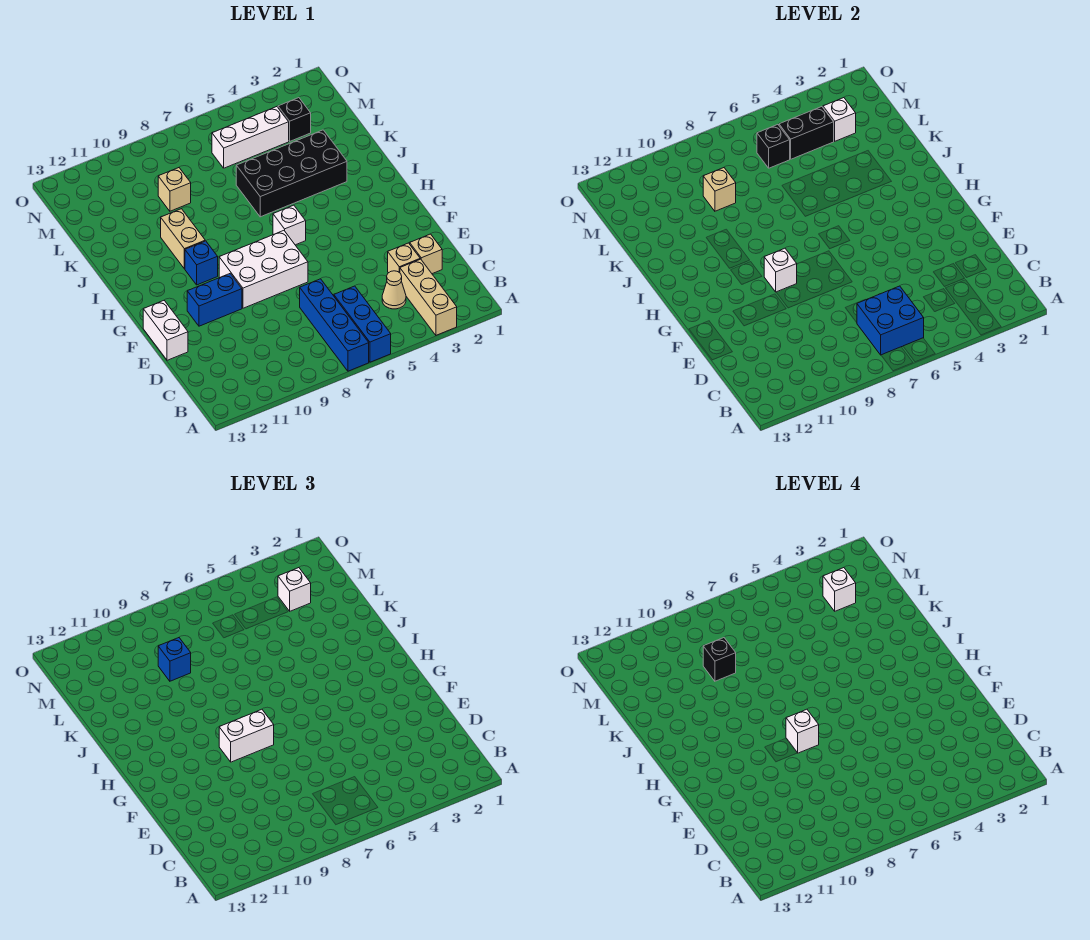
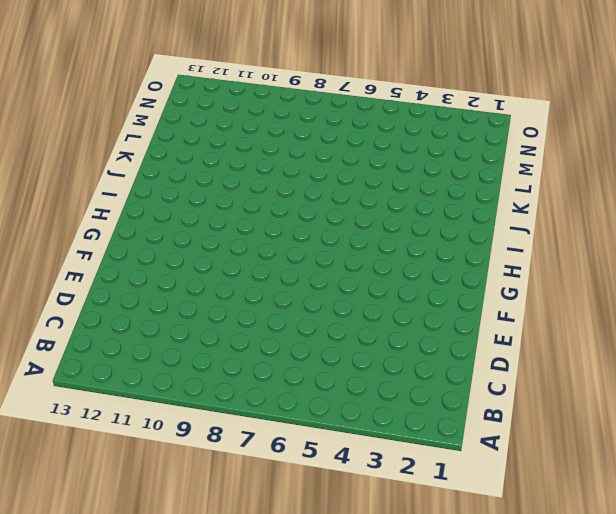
none -> tan brick A3:C3 level 1
none -> blue brick A6:C6 level 1
none -> blue brick A7:D7 level 1

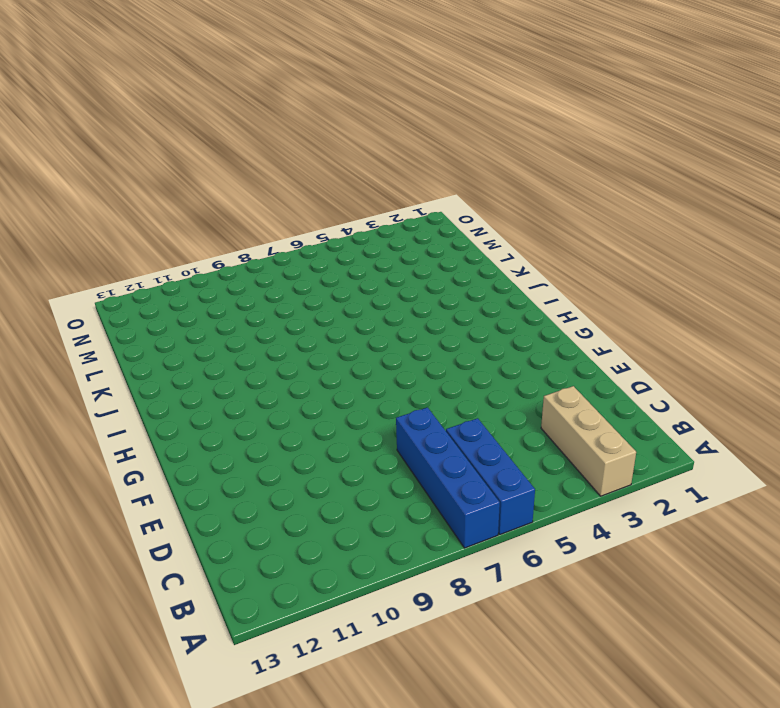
none -> tan cone C4 level 1
none -> tan brick D2 level 1
none -> tan brick D3 level 1

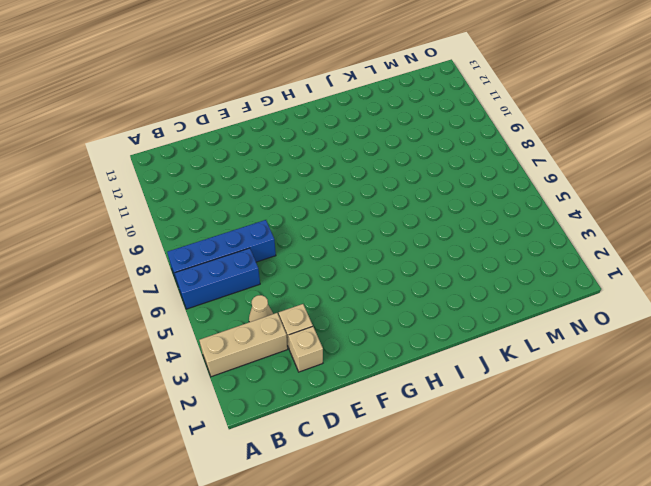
none -> white brick E13:F13 level 1
none -> white brick F7:G9 level 1
none -> blue brick F10:F11 level 1

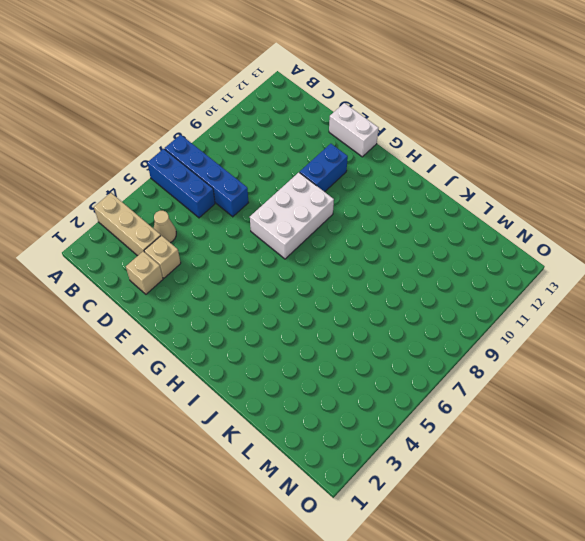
none -> white brick H6 level 1
none -> blue brick H10 level 1
none -> tan brick I10:J10 level 1

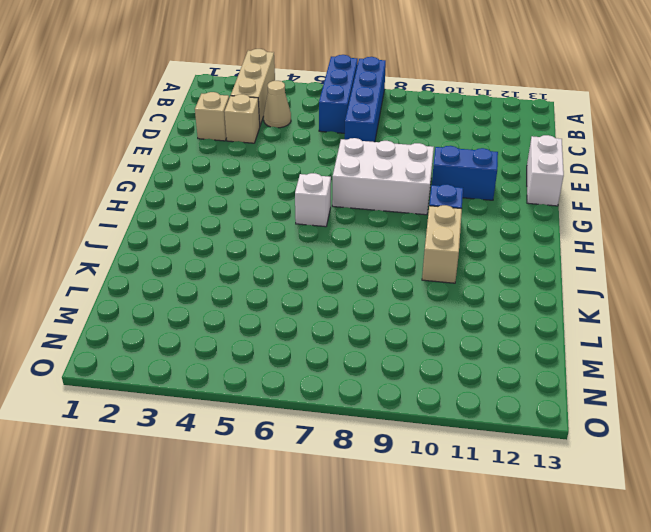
none -> black brick J3:K6 level 1
none -> tan brick L9 level 1
none -> black brick M3 level 1

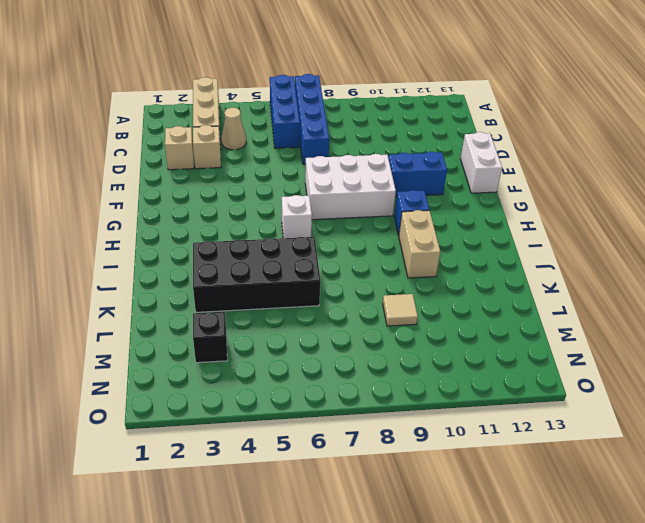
tan tile L9 level 1 -> tan brick L9 level 1
none -> white brick M4:M6 level 1
none -> blue brick B6:C7 level 2
none -> white brick G9 level 2

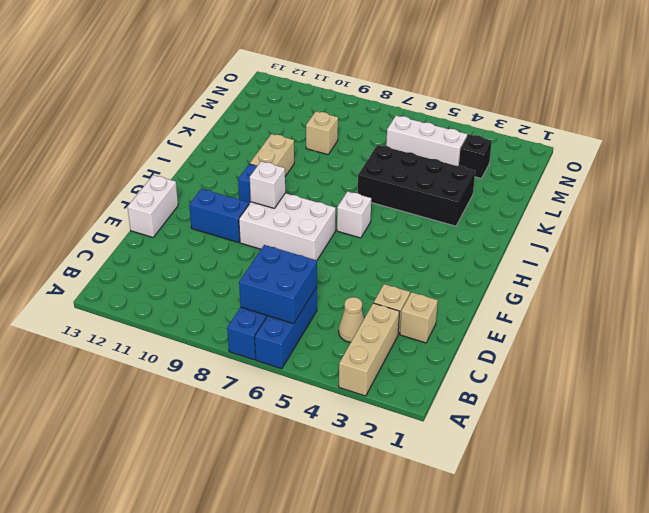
none -> tan brick L9 level 2
none -> white brick M3 level 2
none -> black brick M4:M5 level 2

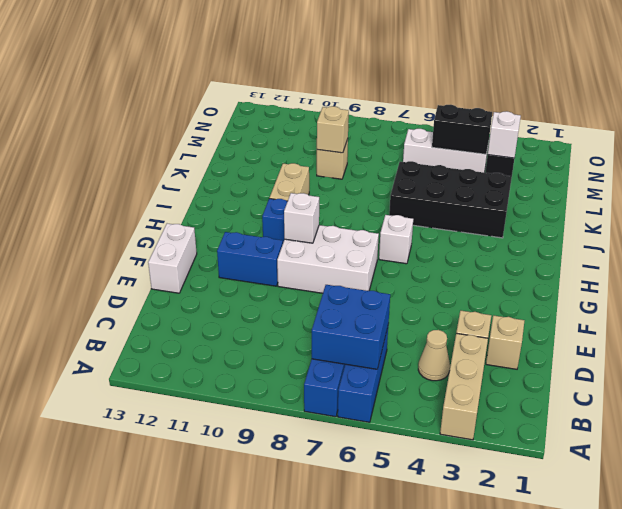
none -> black brick M6 level 2
none -> white brick G8:G9 level 3
none -> blue brick L9 level 3

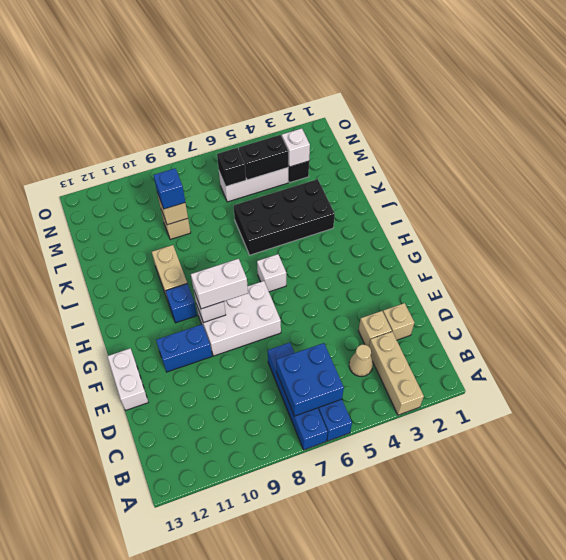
none -> white brick M3 level 3
none -> white brick G8 level 4
none -> black brick L9 level 4

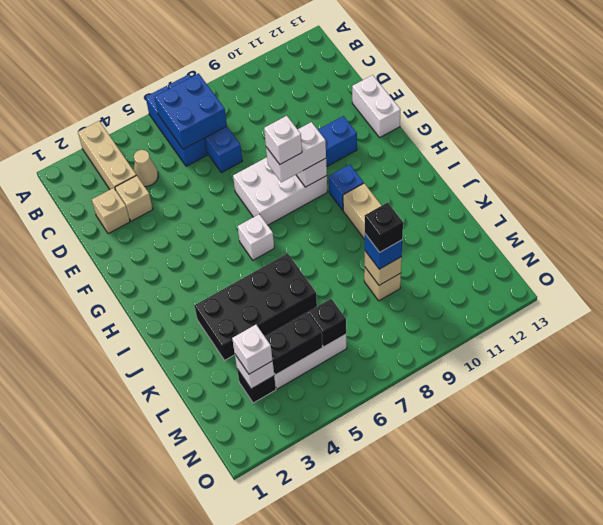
none -> white brick M3 level 4

